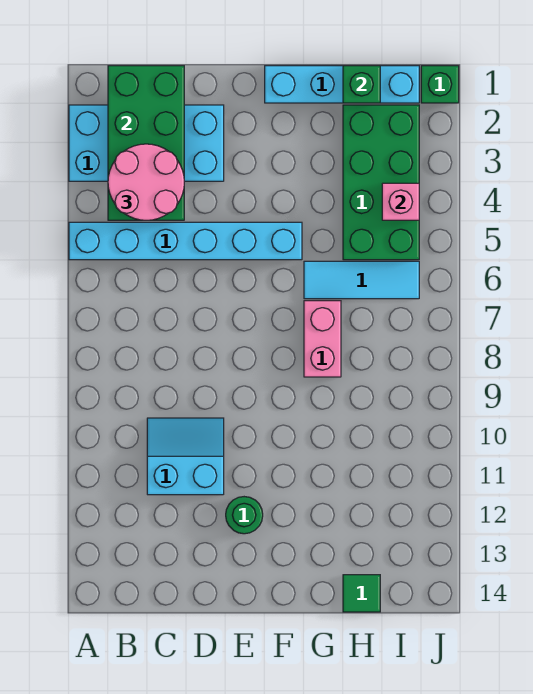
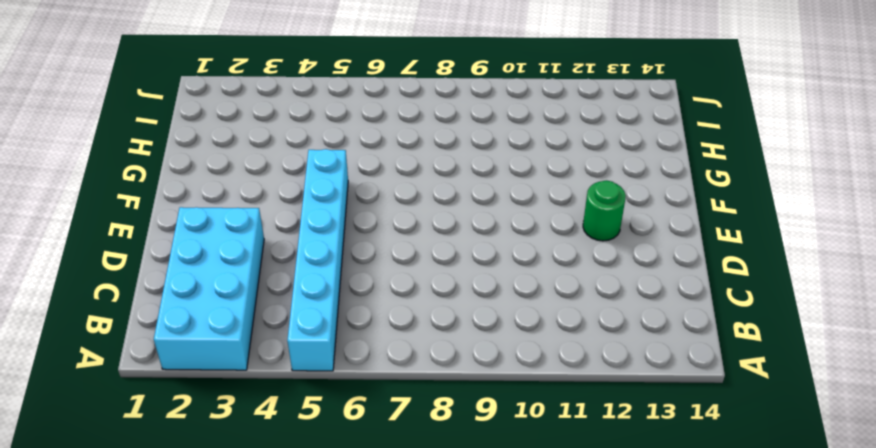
none -> cyan slope C10:D11 level 1 top 11
none -> cyan brick F1:I1 level 1
none -> cyan tile G6:I6 level 1

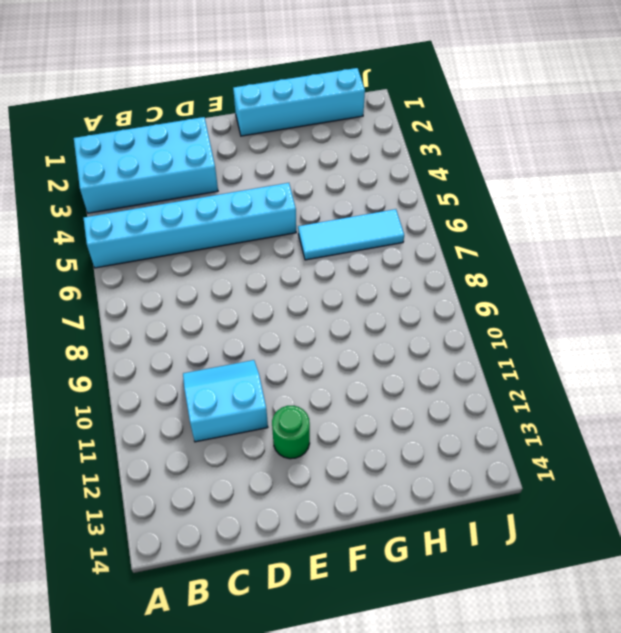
none -> pink brick G7:G8 level 1
none -> green brick H2:I5 level 1
none -> green tile H14 level 1

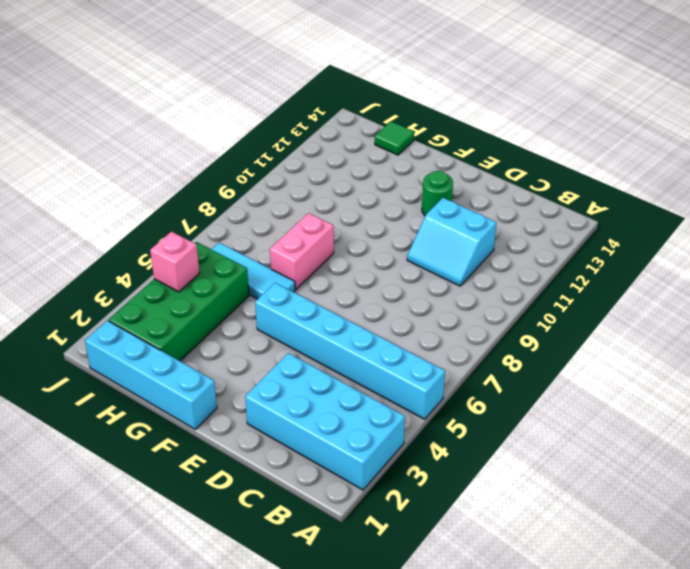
none -> green brick J1 level 1
none -> green brick B1:C4 level 2
none -> green brick H1 level 2

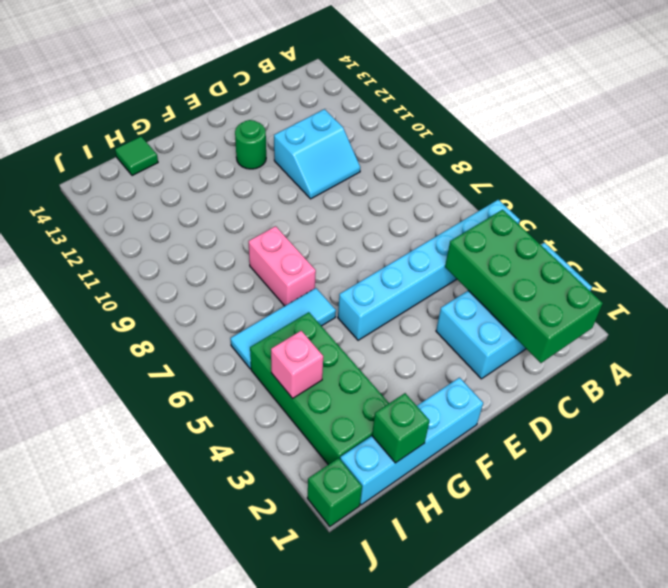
none -> pink round brick B3:C4 level 3

